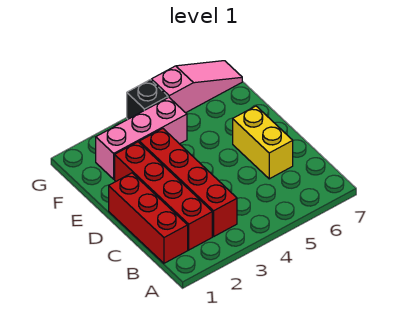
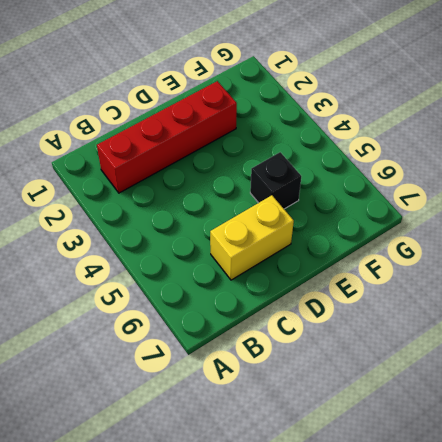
black brick E5 level 1 -> black brick G4 level 1
none -> red brick B1:D1 level 1
none -> red brick B3:E3 level 1

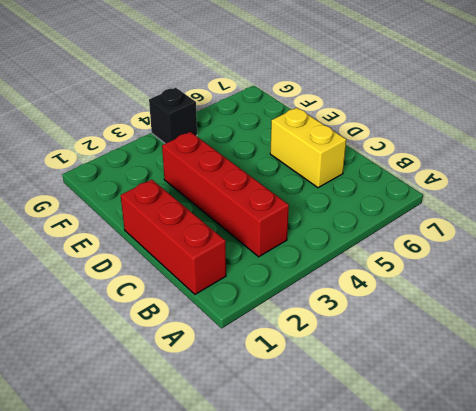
none -> red brick B2:E2 level 1
none -> pink brick F2:F4 level 1

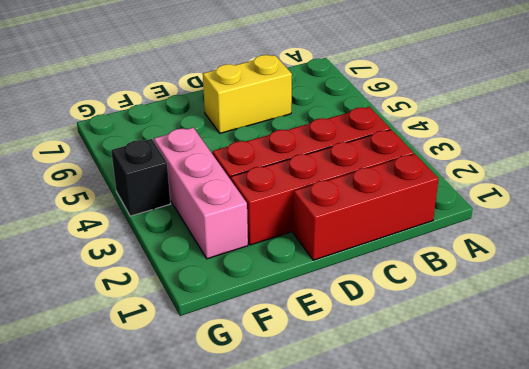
none -> pink slope G5:G7 level 1 top 5

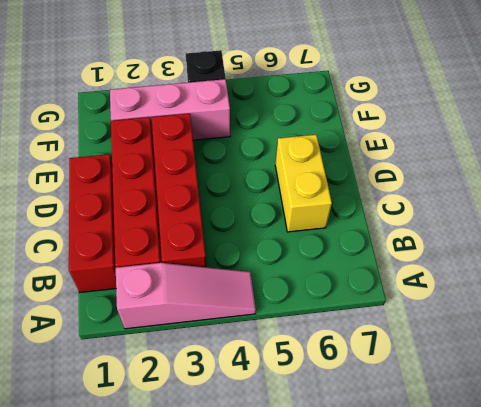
pink slope A2:A4 level 1 top 2 -> pink slope G5:G7 level 1 top 5

